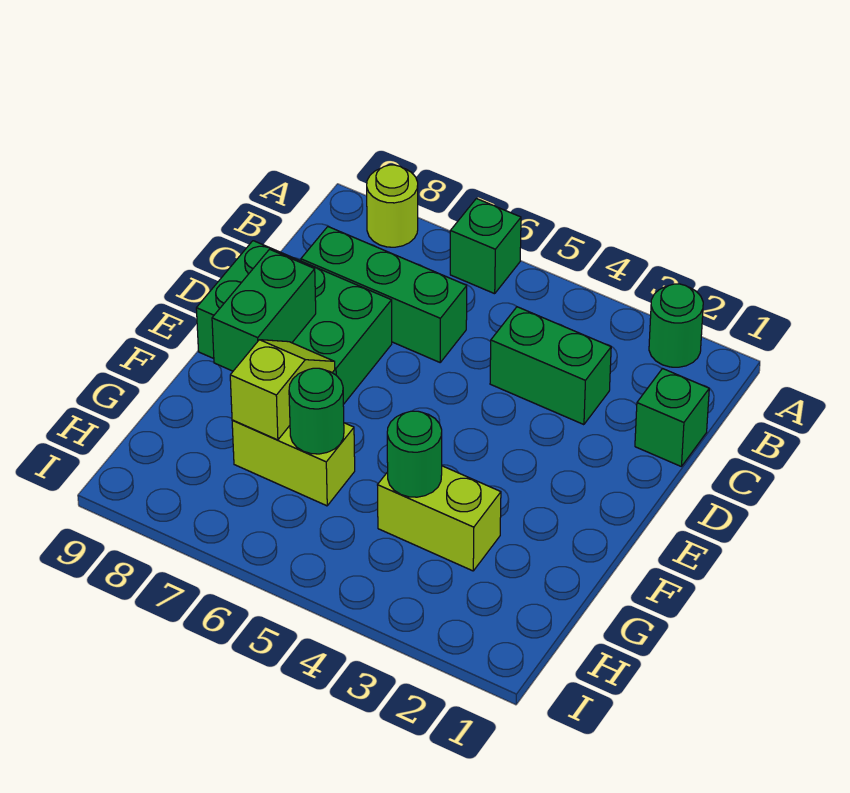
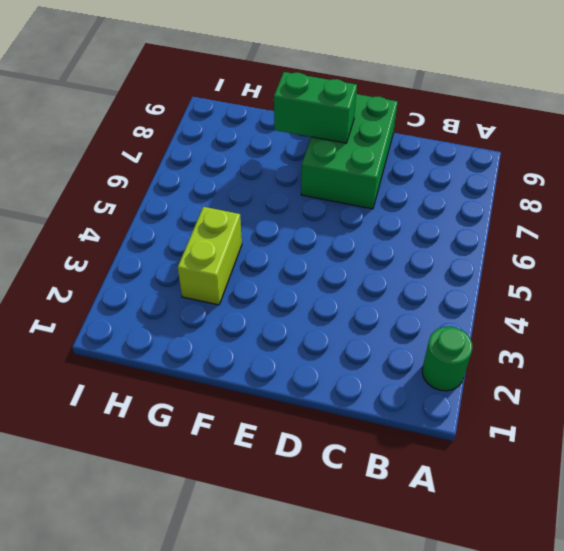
none -> green brick A6 level 1
none -> lime round brick A8 level 1
none -> green brick C1 level 1

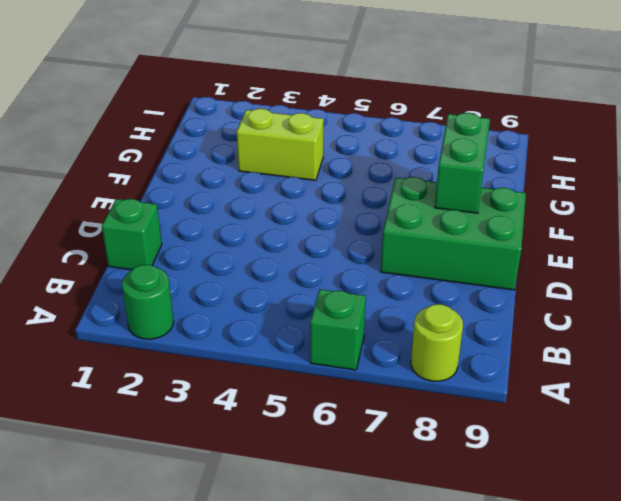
none -> green brick C3:C4 level 1
none -> green brick C6:C8 level 1
none -> lime brick G6:G7 level 1

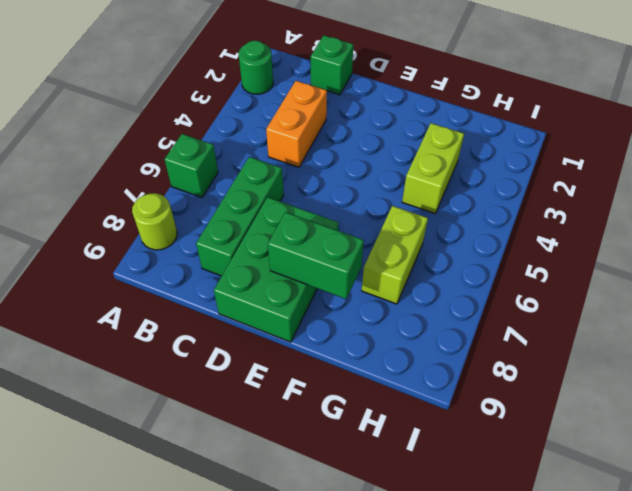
orange brick C3:C4 level 1 -> green brick C3:C4 level 1
none -> lime slope F7:G7 level 2 top G
none -> green round brick G4 level 2
none -> green round brick G6 level 2

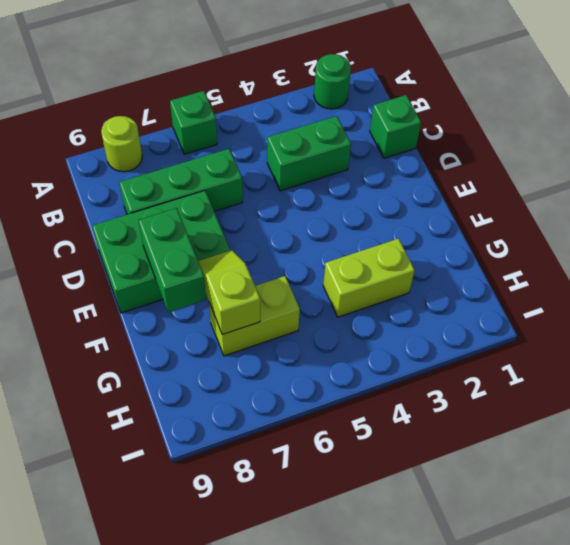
none -> green round brick G4 level 2
none -> green round brick G6 level 2

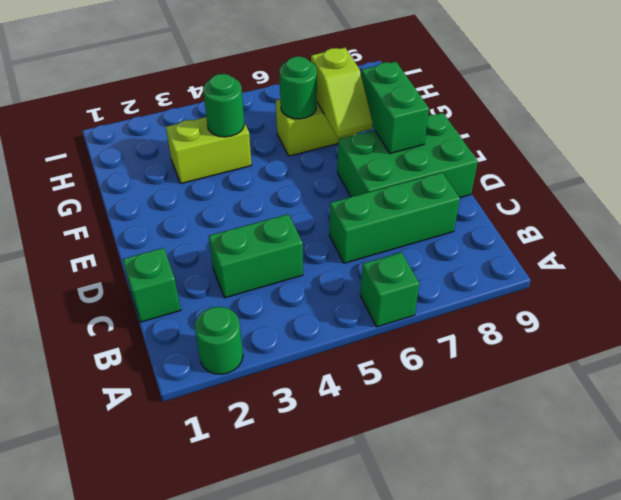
none -> lime round brick A8 level 1

